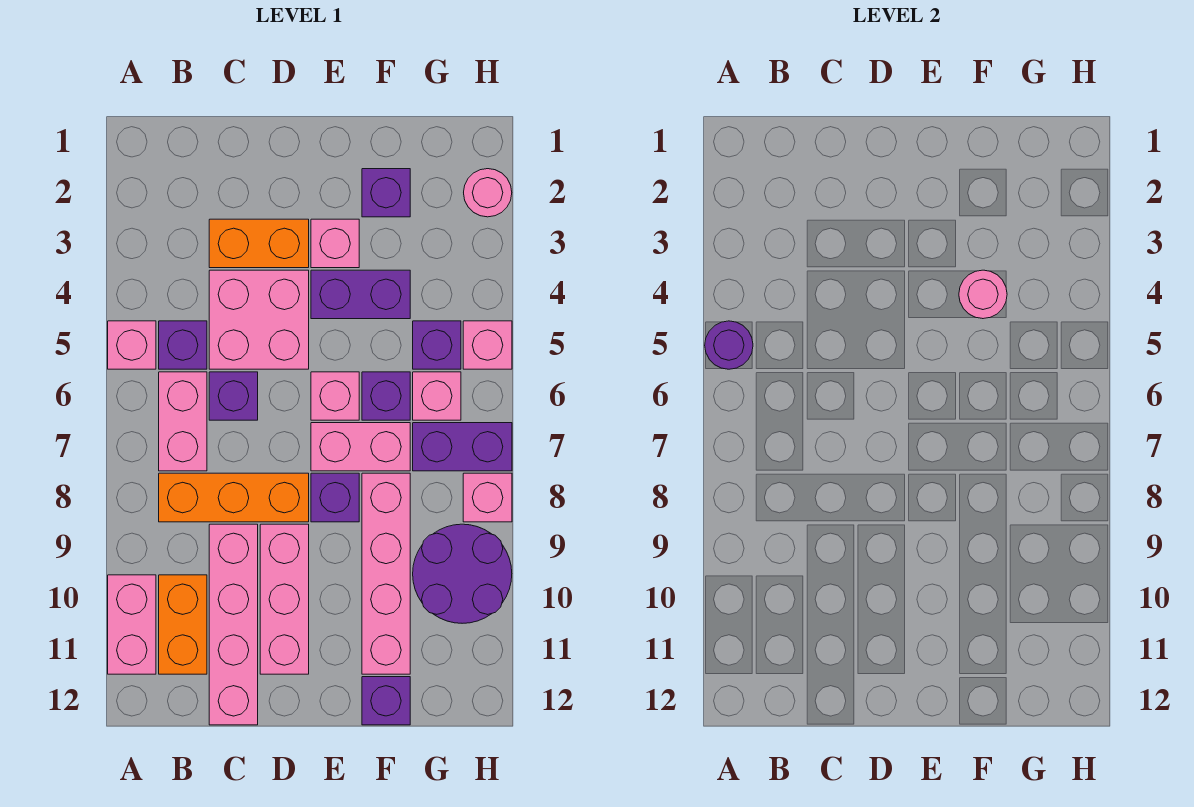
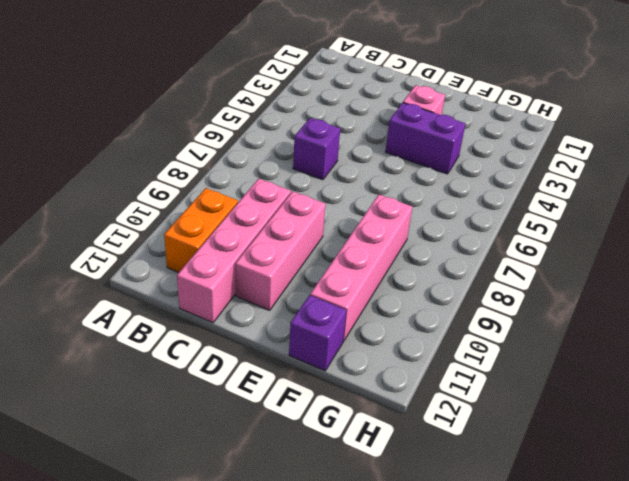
none -> pink brick A5 level 1
none -> pink brick A10:A11 level 1
none -> purple brick B5 level 1

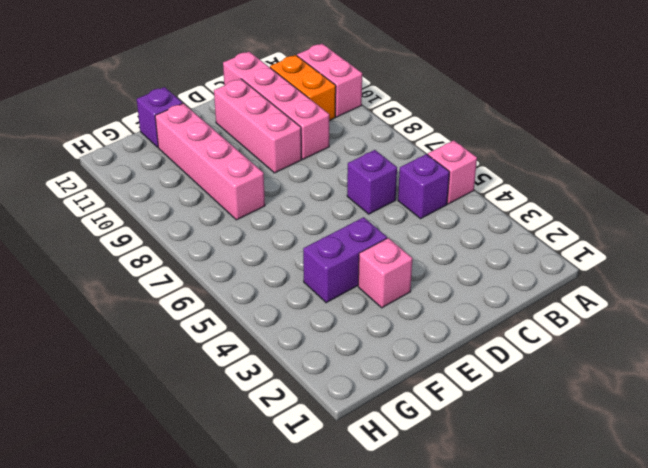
none -> pink brick B6:B7 level 1
none -> orange brick B8:D8 level 1
none -> orange brick C3:D3 level 1

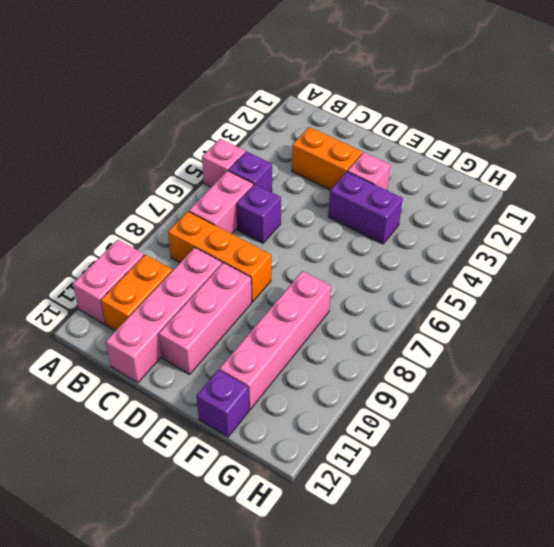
none -> pink brick C4:D5 level 1
none -> pink brick E6 level 1
none -> pink brick E7:F7 level 1

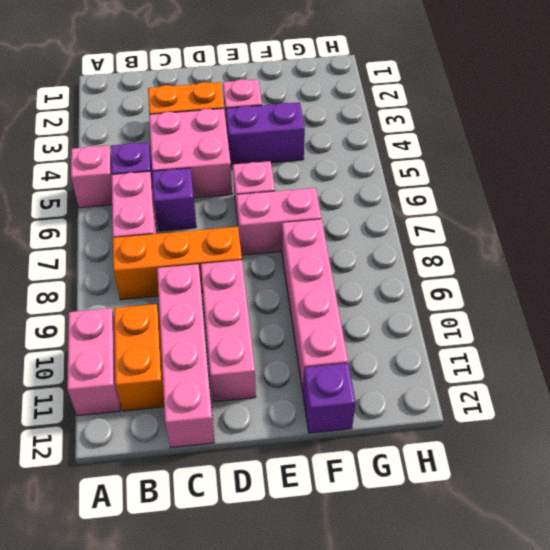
none -> purple brick E8 level 1
none -> purple brick F2 level 1
none -> purple brick F6 level 1

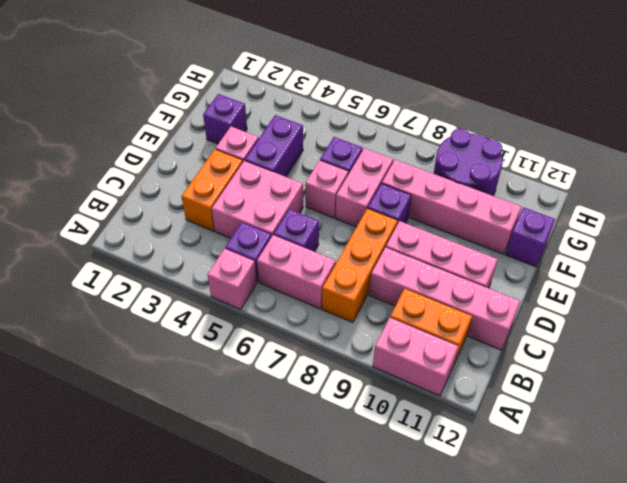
none -> purple brick G5 level 1
none -> pink brick G6 level 1
none -> purple brick G7:H7 level 1

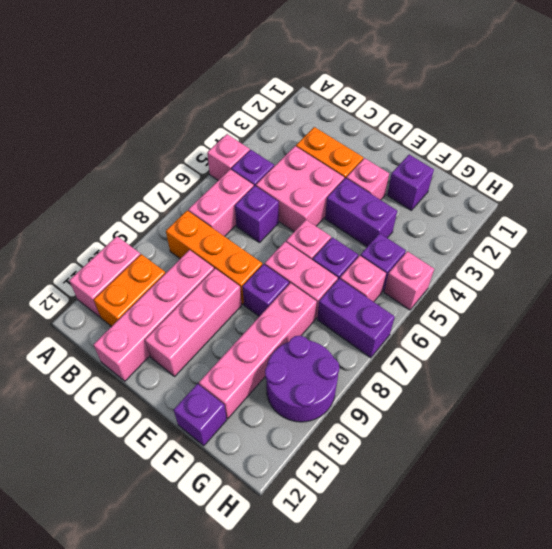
none -> pink round brick H2 level 1
none -> pink brick H8 level 1
none -> purple round brick A5 level 2

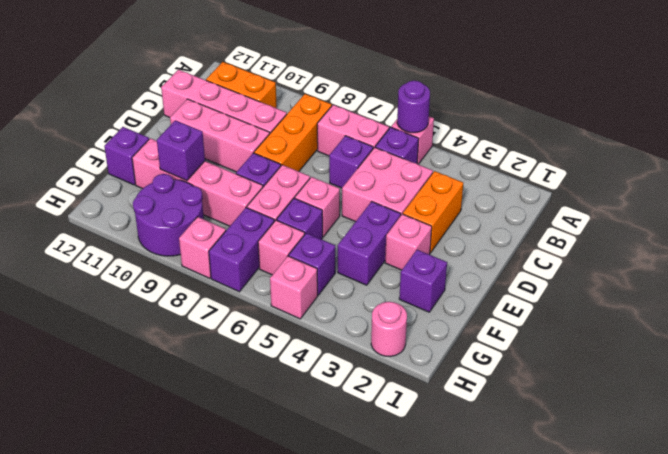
purple brick F10 level 2 -> none
none -> pink brick A10:A11 level 1
none -> pink round brick F4 level 2

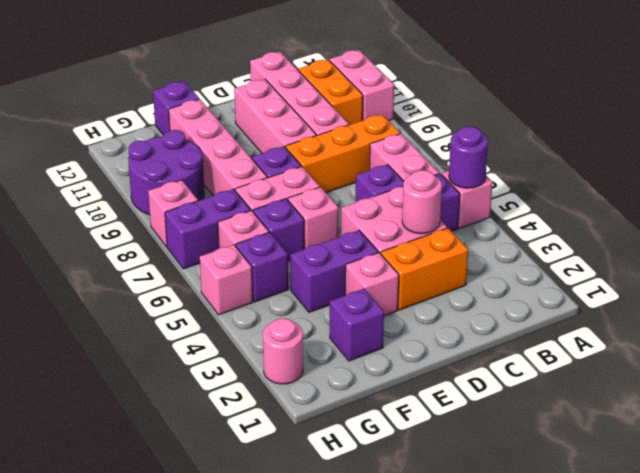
pink round brick C4 level 2 -> pink round brick F4 level 2

